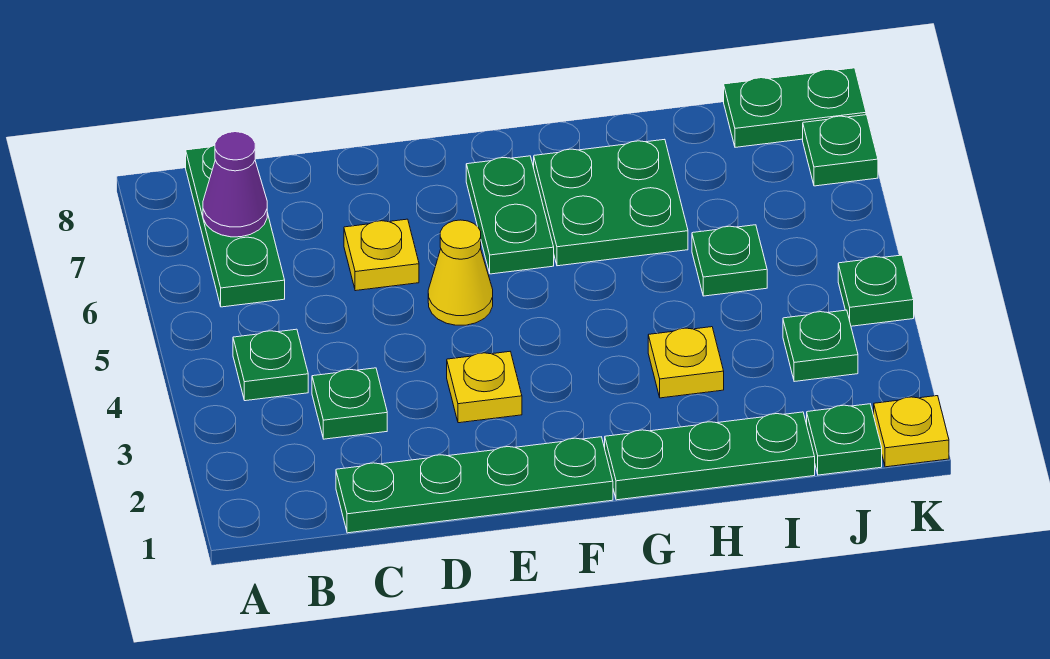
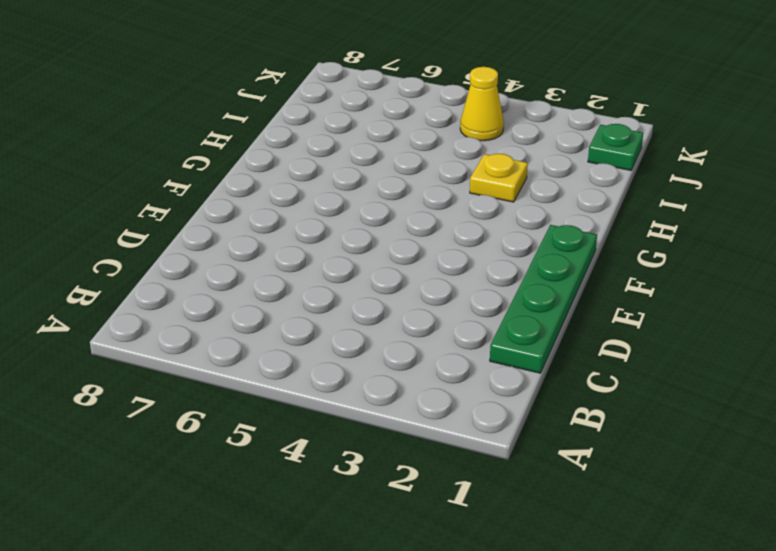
yellow cone J4 level 1 -> yellow cone E5 level 1
none -> green plate B4 level 1
none -> green plate B6:B8 level 1
none -> green plate C3 level 1

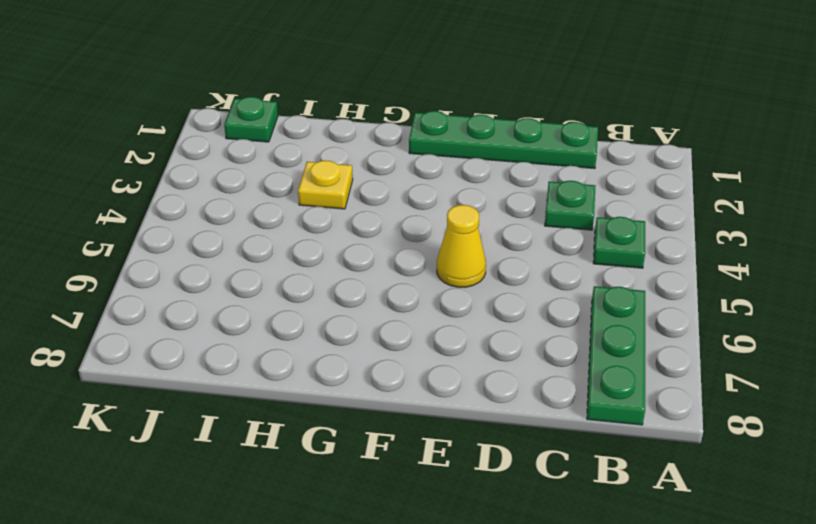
none -> yellow plate D6 level 1
none -> yellow plate E3 level 1
none -> green plate F6:F7 level 1

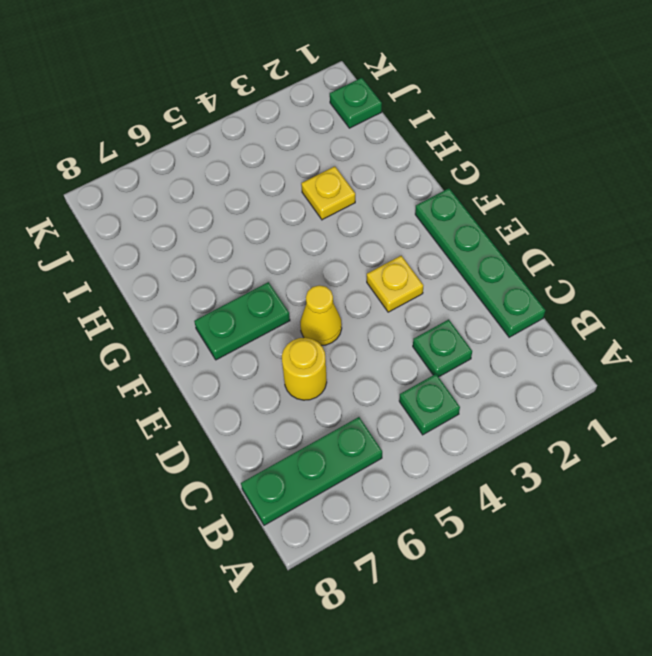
yellow round brick D6 level 1 -> yellow plate D6 level 1
none -> green plate G1:I1 level 1
none -> green plate G6:H7 level 1
none -> green plate I5 level 1

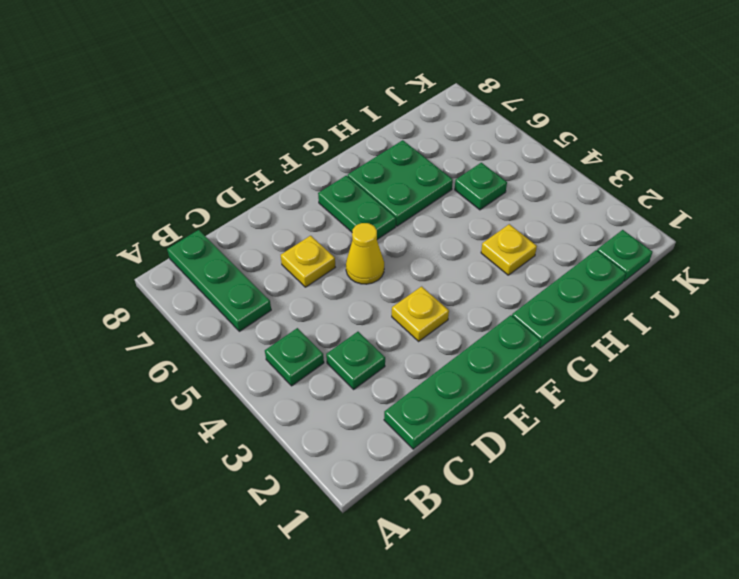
none -> green plate J3 level 1
none -> green plate J8:K8 level 1
none -> yellow plate K1 level 1

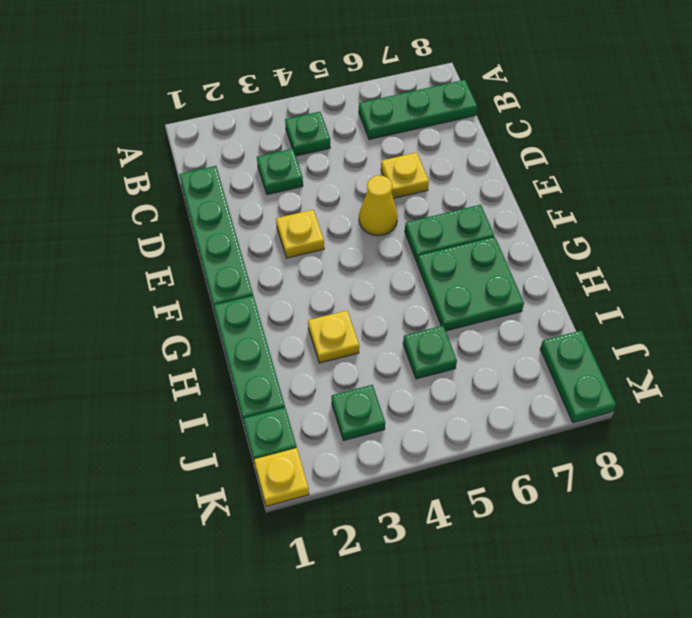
none -> green plate K4 level 1
none -> green plate K7 level 1
none -> purple cone B7 level 2

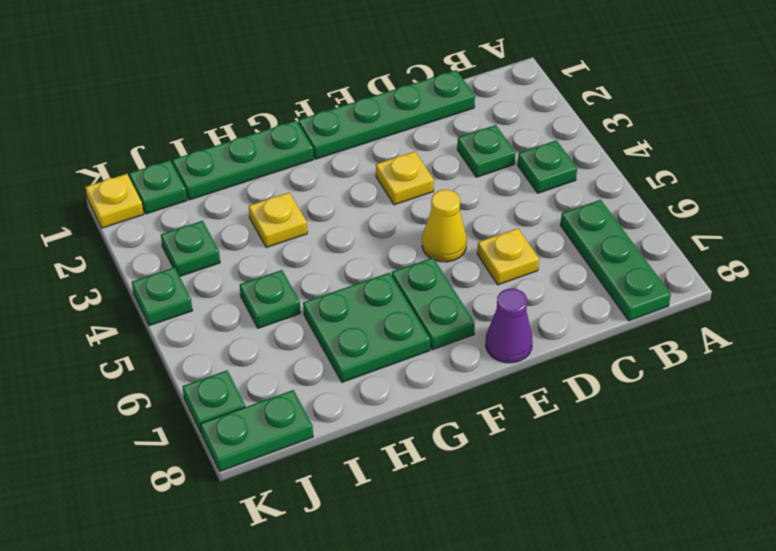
purple cone E8 level 1 -> purple cone B7 level 2

